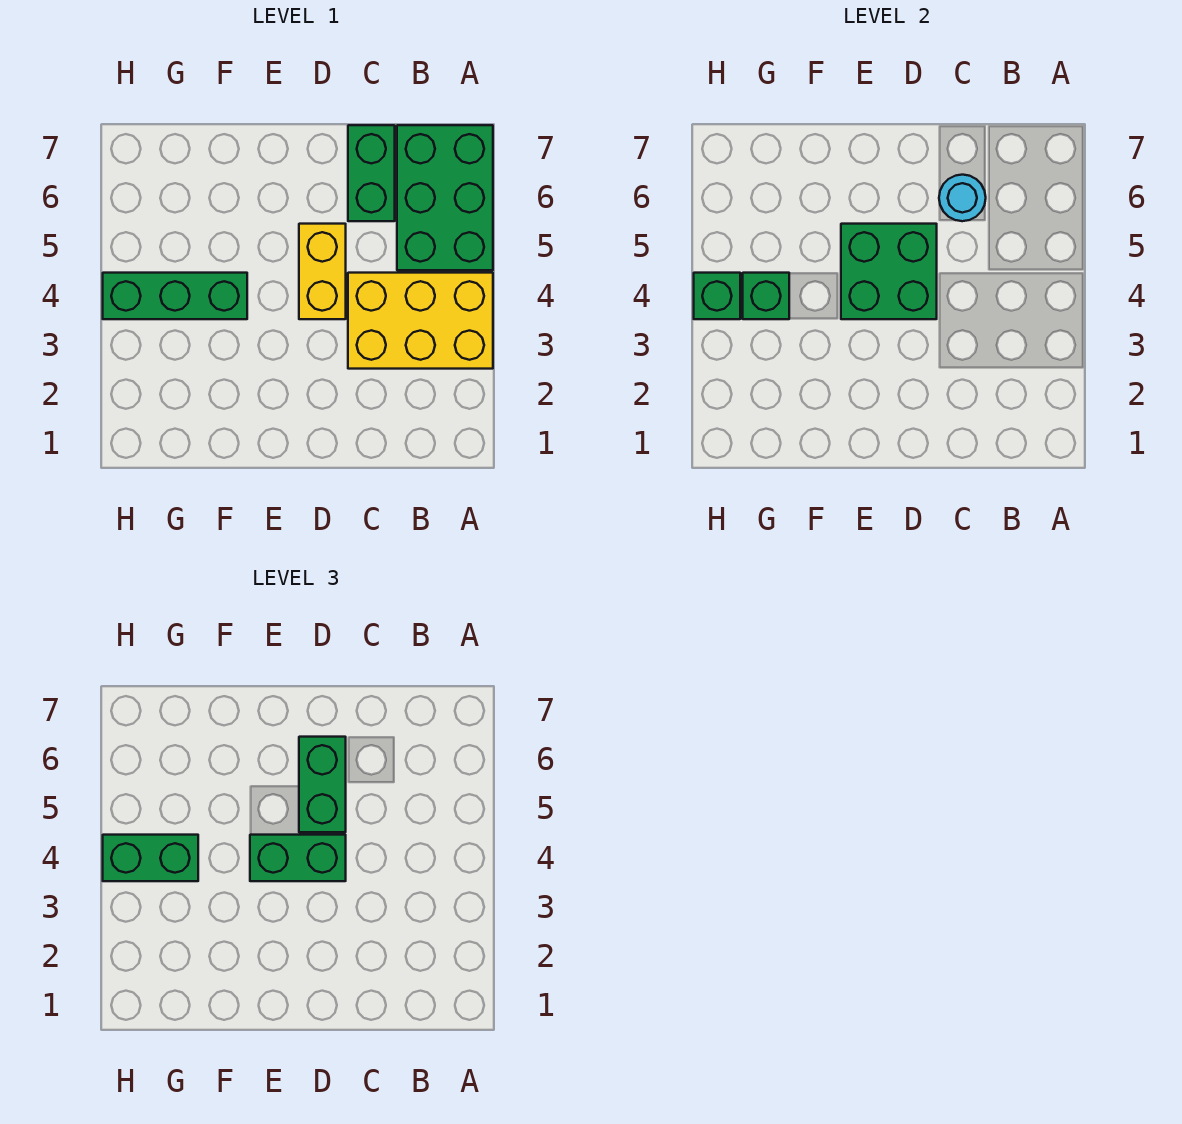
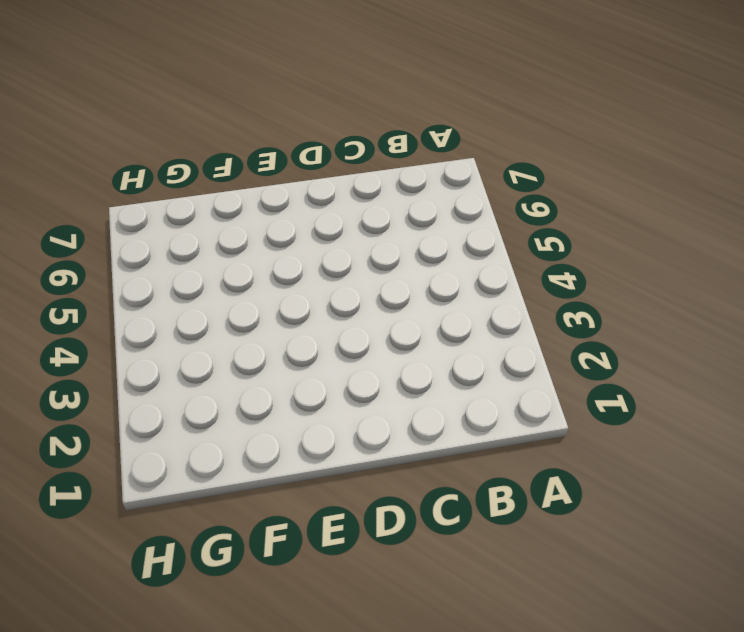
none -> yellow brick A3:C4 level 1
none -> green brick A5:B7 level 1
none -> green brick C6:C7 level 1

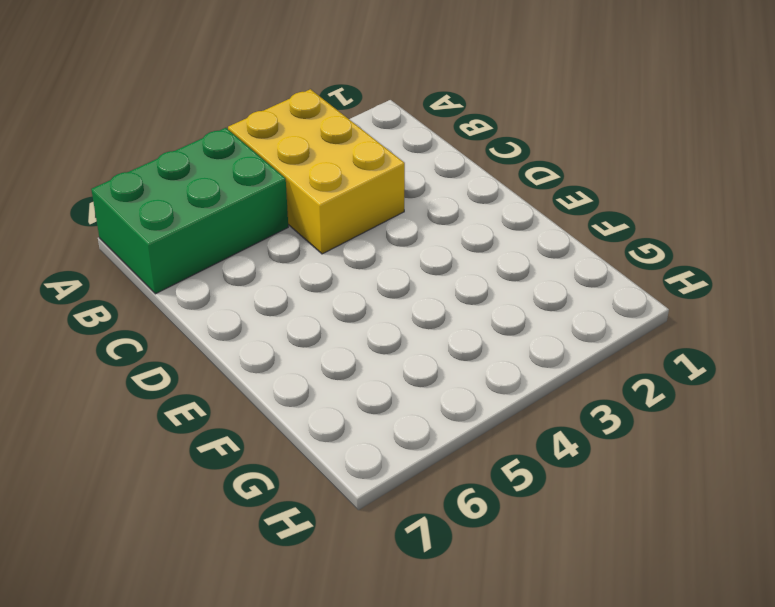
none -> green brick C6:C7 level 1
none -> yellow brick D4:D5 level 1
none -> green brick F4:H4 level 1

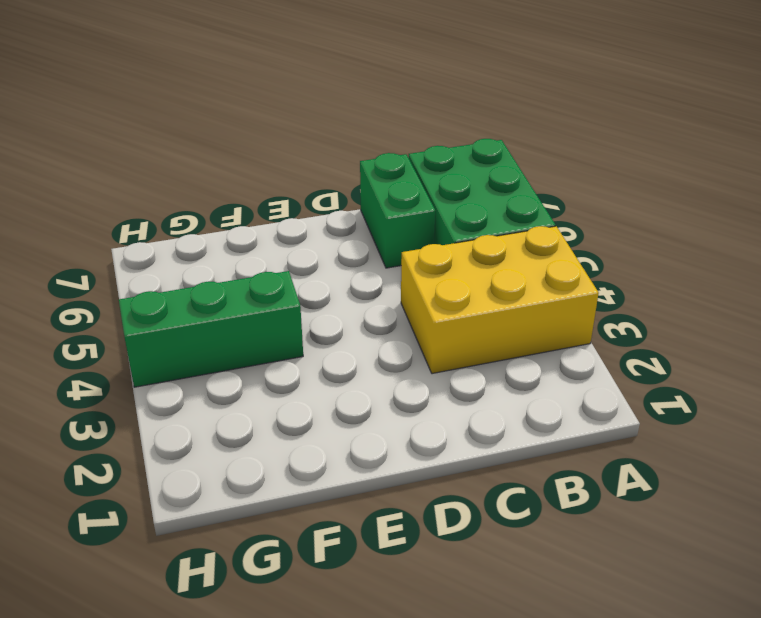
none -> yellow brick D4:D5 level 1
none -> cyan round brick C6 level 2
none -> green brick D4:E5 level 2

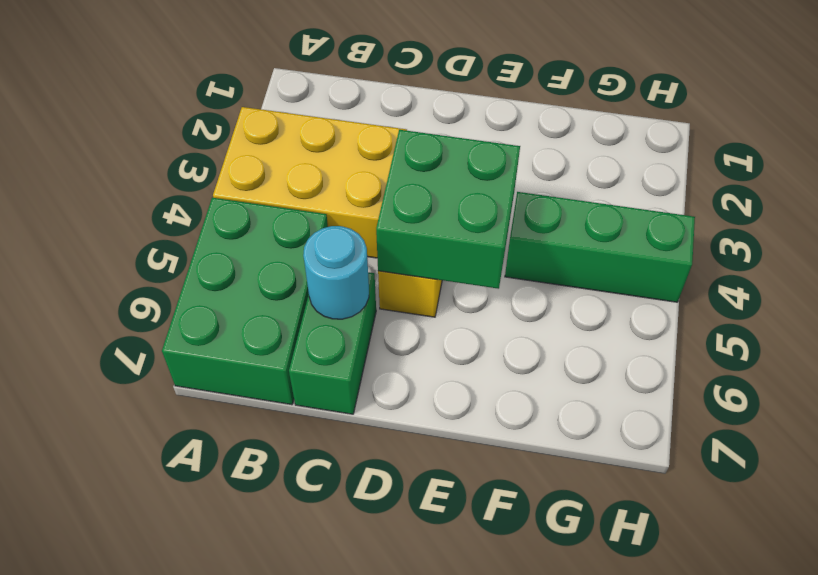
none -> green brick G4 level 2
none -> green brick H4 level 2
none -> green brick D4:E4 level 3

